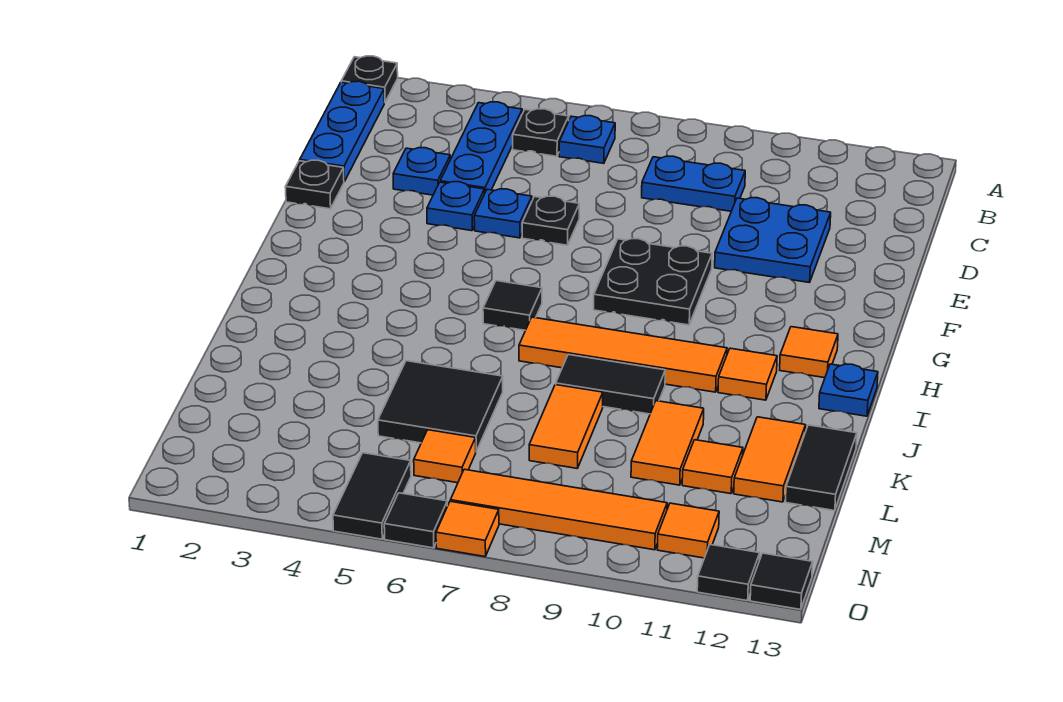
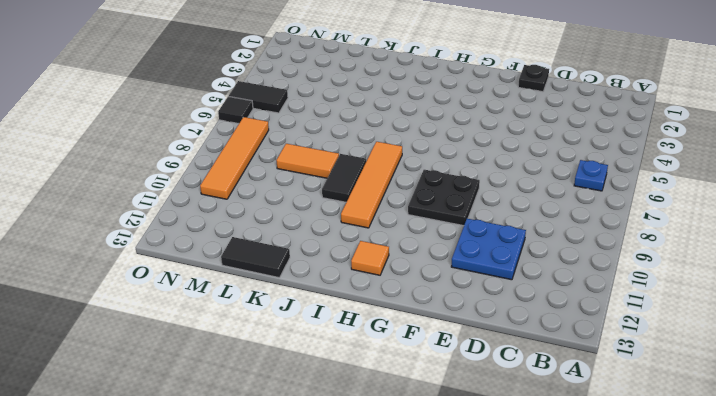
none -> black plate A1 level 1
none -> blue plate B1:D1 level 1
none -> blue plate B4:D4 level 1
none -> black plate B5 level 1

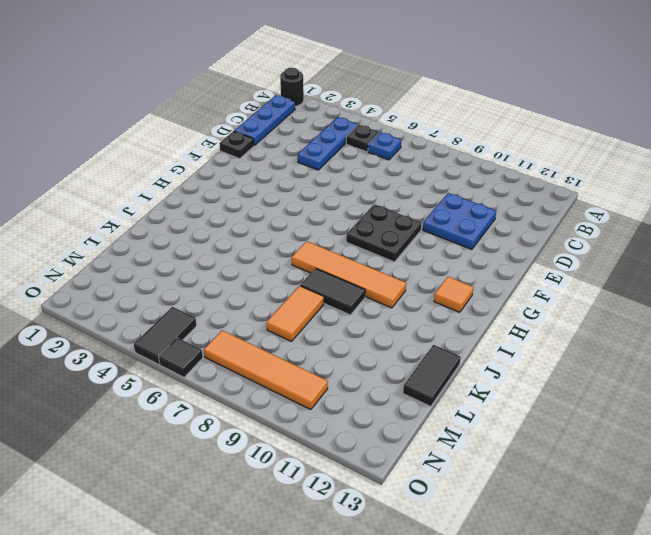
black round brick A1 level 1 -> black plate A1 level 1
none -> blue plate C8:C9 level 1
none -> blue plate D3 level 1
none -> blue plate E4 level 1
none -> blue plate E5 level 1

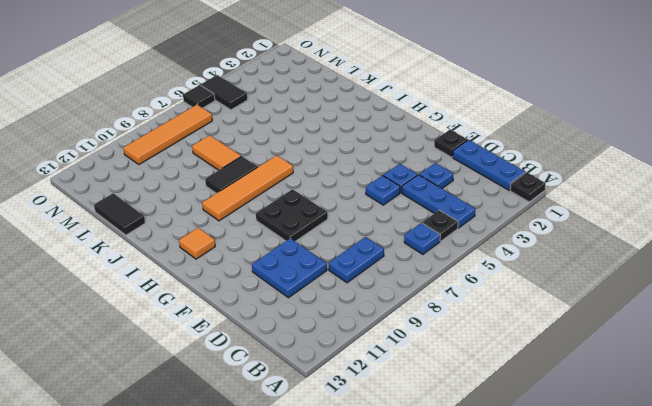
none -> black plate E6 level 1
none -> black tile H6 level 1
none -> orange tile I11 level 1
none -> blue plate I13 level 1

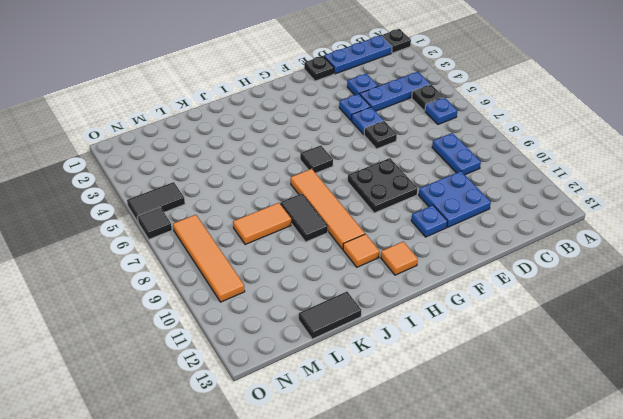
blue plate F11 level 1 -> blue plate I13 level 1
none -> black tile K5:L6 level 1
none -> orange tile K10:L10 level 1
none -> orange tile K12:L12 level 1
none -> orange tile L11 level 1

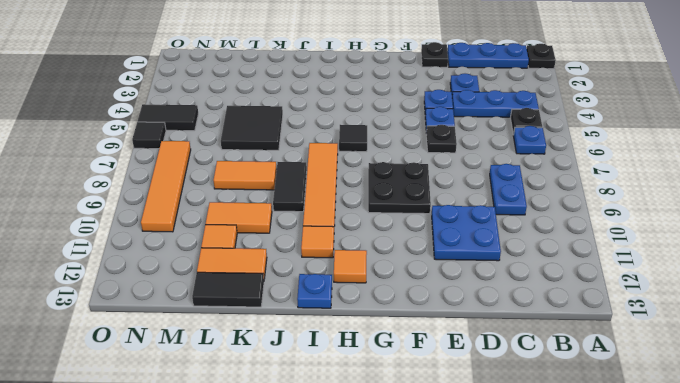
none -> orange tile M6 level 1
none -> orange tile N11 level 1
none -> orange tile O7 level 1
none -> black tile O12 level 1

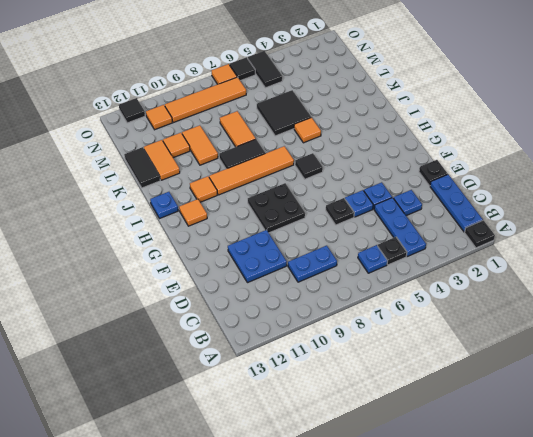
orange tile J5 level 1 -> orange tile M6 level 1
none -> black tile O13 level 1

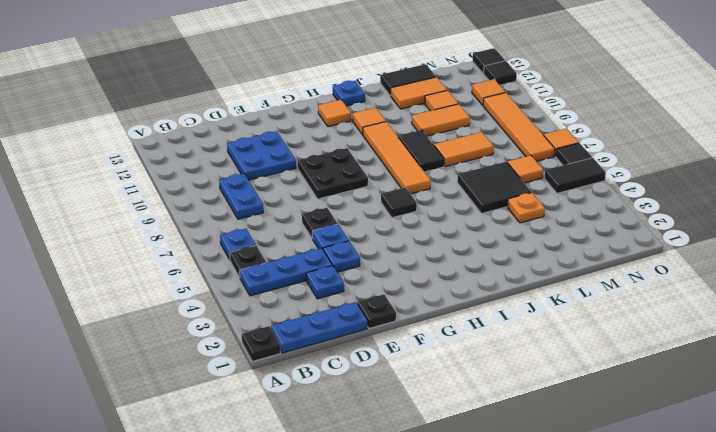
orange plate L4 level 1 -> none

